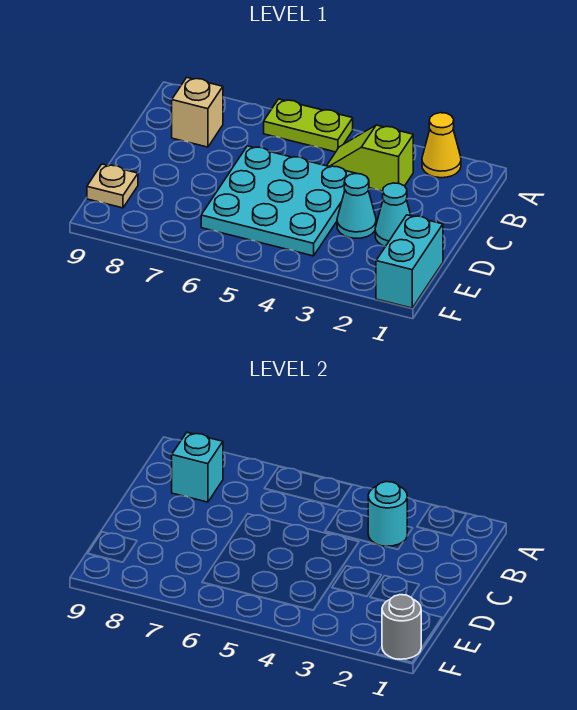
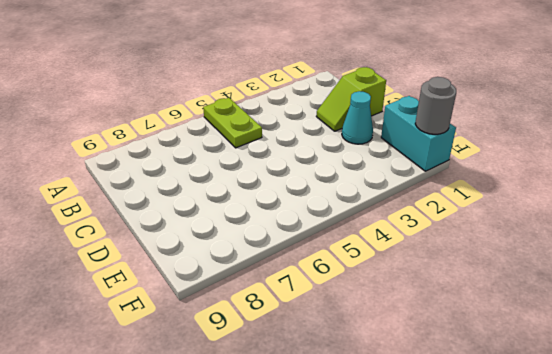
lime plate A5:B5 level 1 -> lime plate A5:A6 level 1
lime slope C1:C2 level 1 top 1 -> lime slope B3:B4 level 1 top 3
none -> yellow cone A2 level 1
none -> tan brick B8 level 1
none -> cyan plate C4:E6 level 1

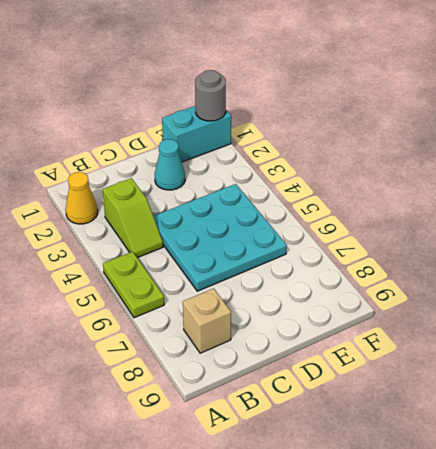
none -> cyan cone D3 level 1
none -> tan plate E9 level 1
none -> cyan round brick B3 level 2

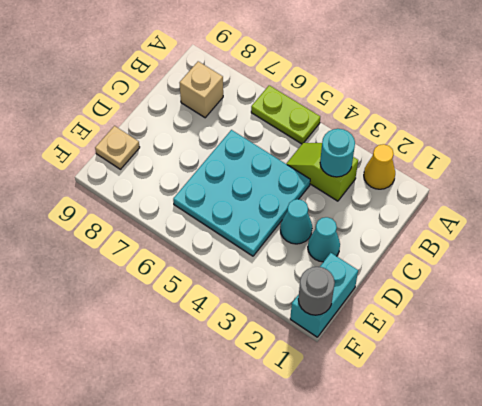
none -> cyan brick B8 level 2

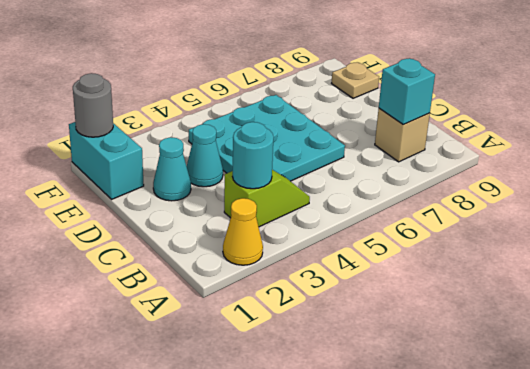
none -> lime plate A5:A6 level 1

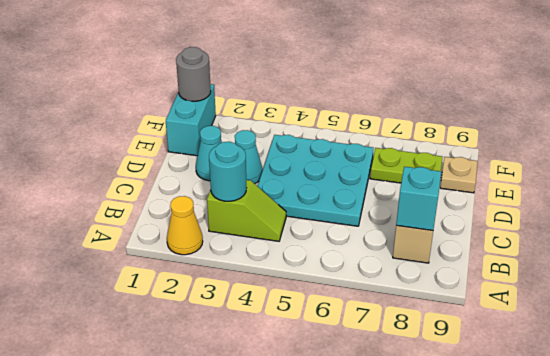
lime plate E7:E8 level 1 -> lime plate A5:A6 level 1

